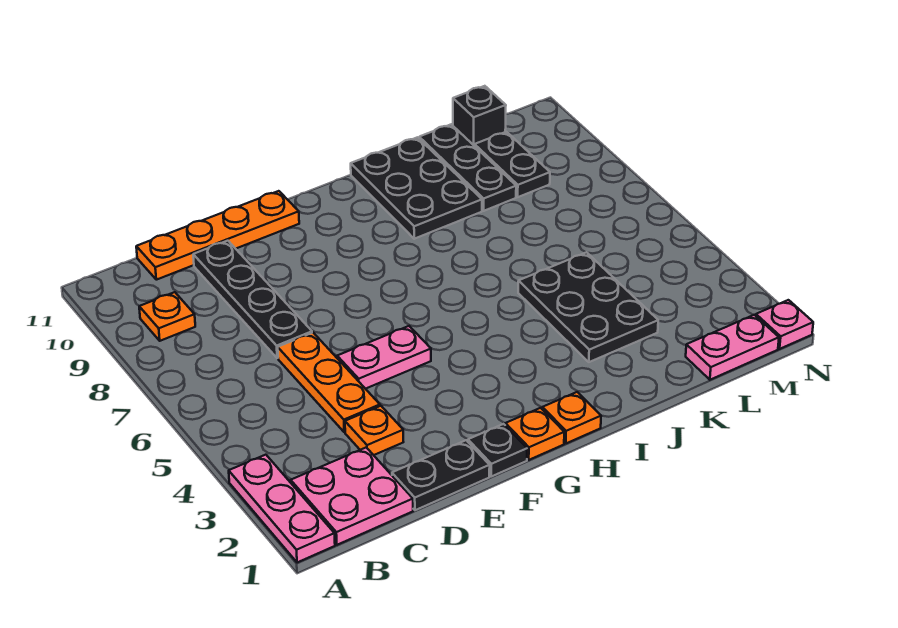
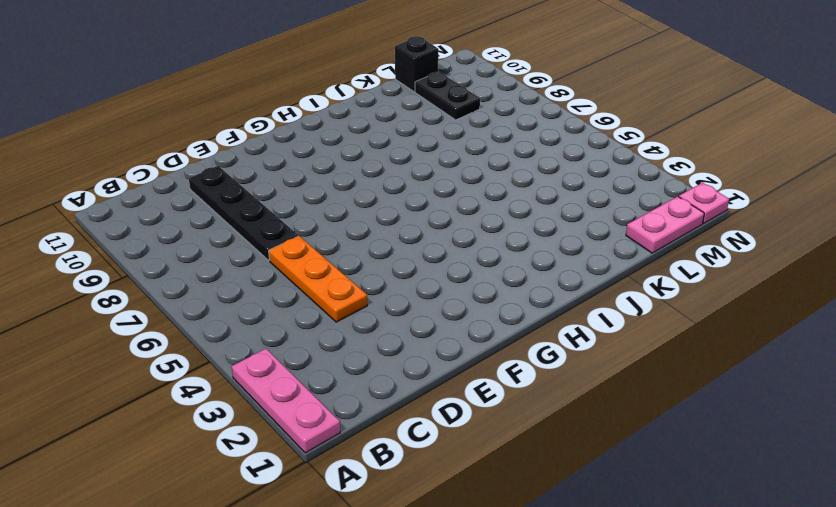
none -> pink plate B1:C2 level 1
none -> orange plate B9 level 1
none -> orange plate C11:F11 level 1

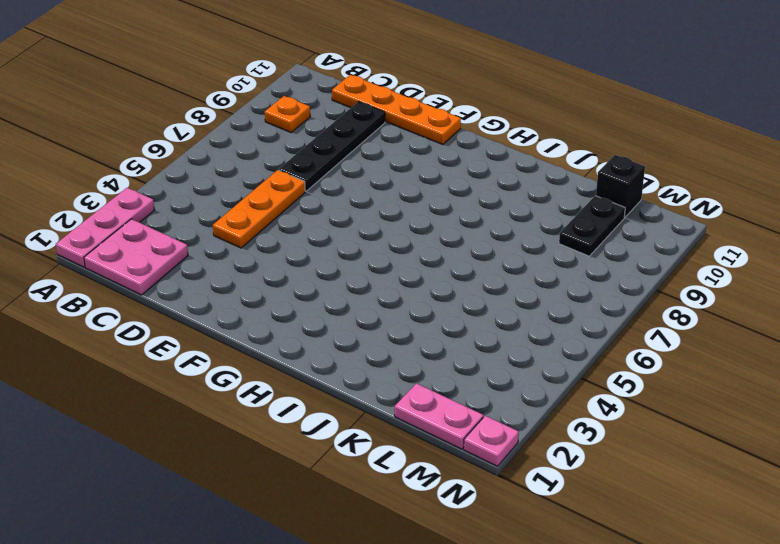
none -> black plate D1:E1 level 1
none -> orange plate D3 level 1
none -> pink plate E5:F5 level 1

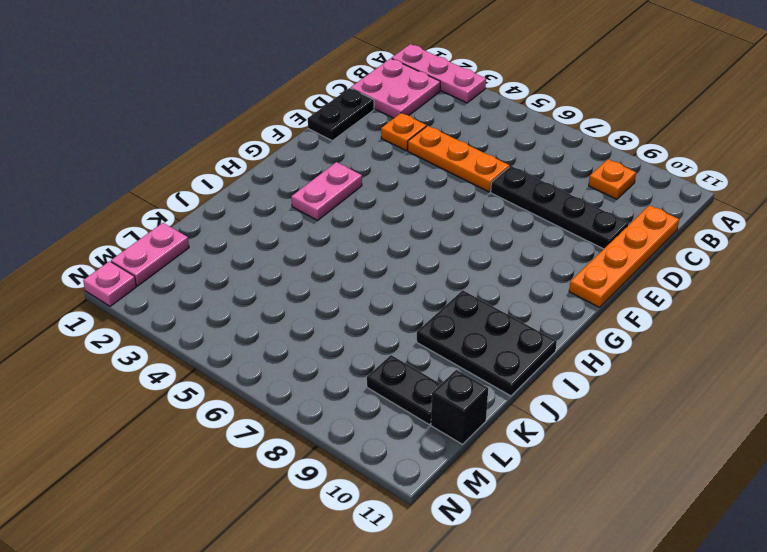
pink plate G3:H3 level 1 -> pink plate E5:F5 level 1
none -> black plate F1 level 1
none -> orange plate G1 level 1
none -> orange plate H1 level 1

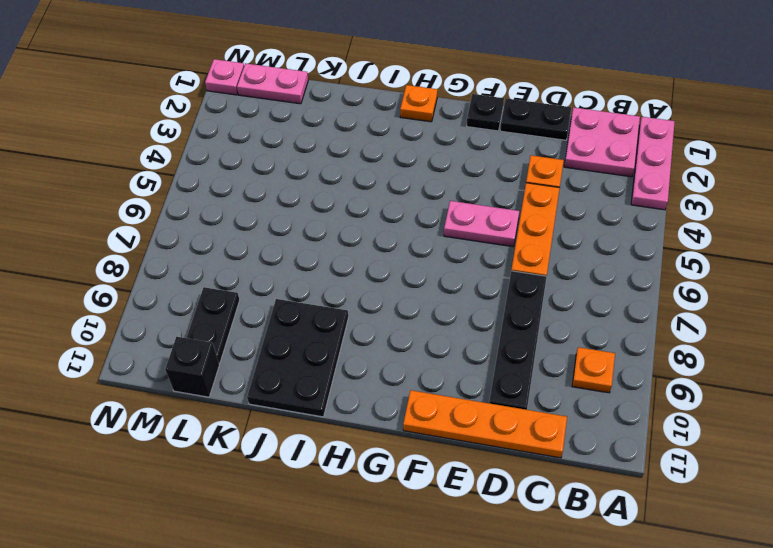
none -> orange plate G1 level 1
none -> black plate J3:K5 level 1
none -> black plate K9:K11 level 1

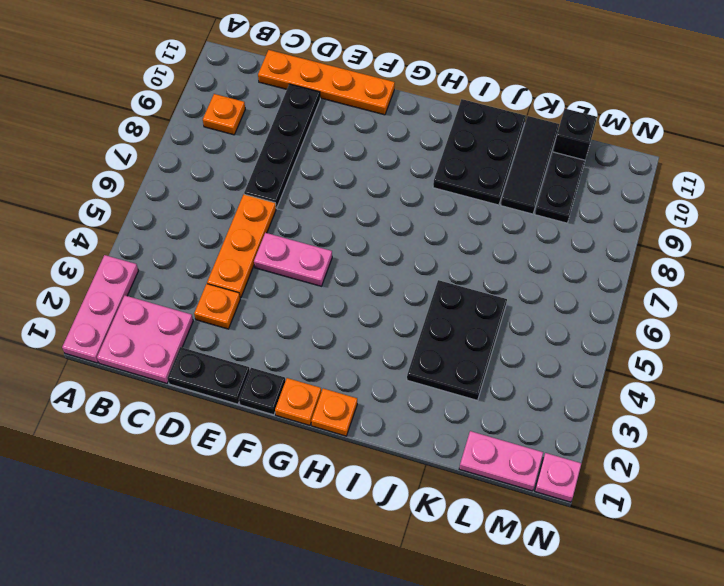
black tile K9:K11 level 1 -> black plate K9:K11 level 1

